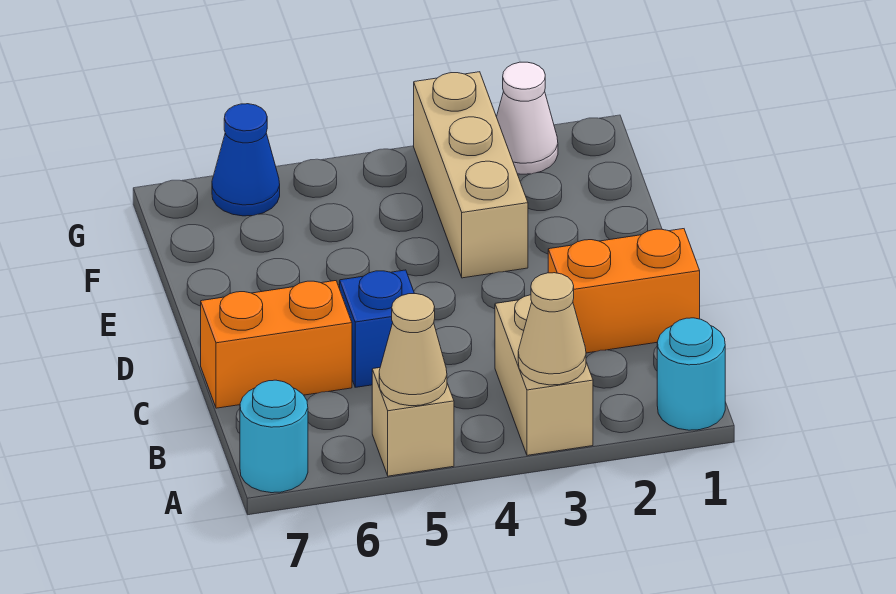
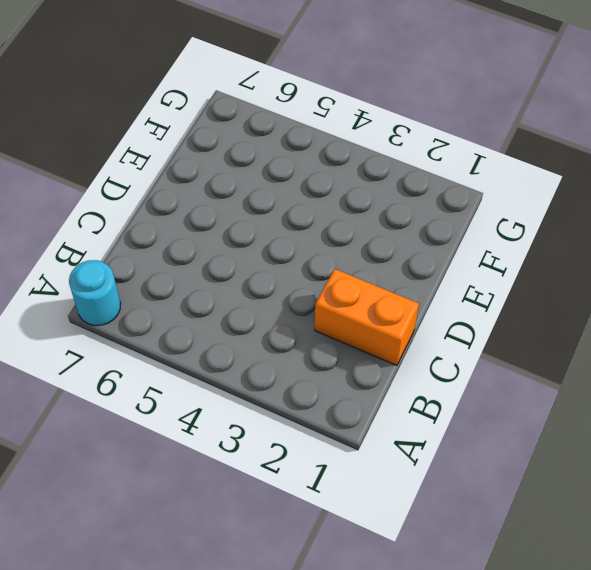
none -> cyan round brick A1 level 1
none -> tan brick A3:B3 level 1
none -> tan brick A5 level 1

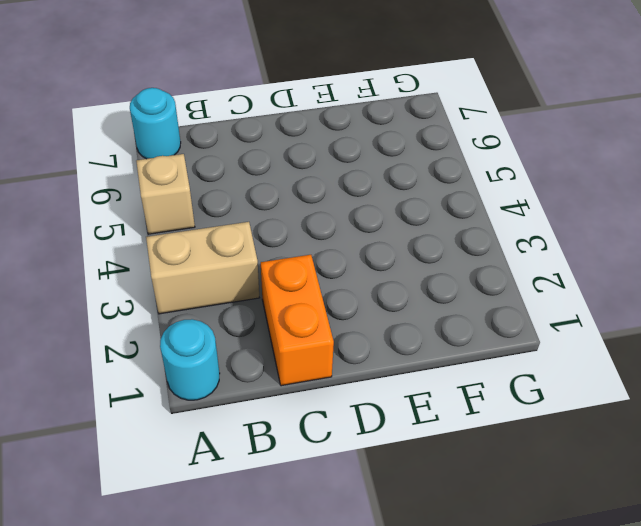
none -> blue brick C5 level 1
none -> orange brick C6:C7 level 1
none -> tan brick E3:G3 level 1

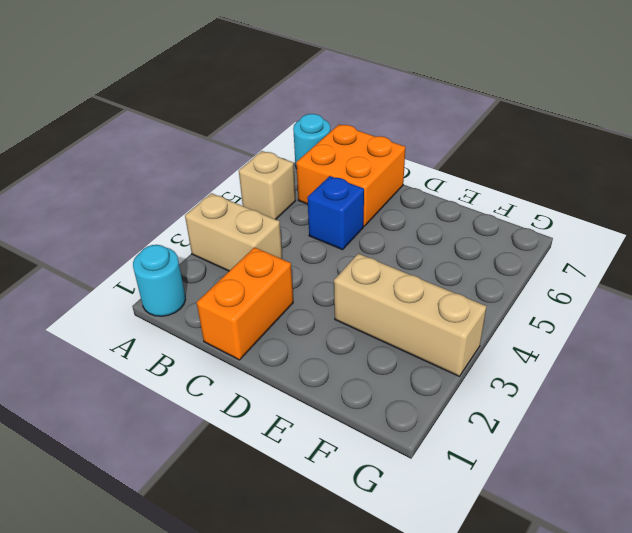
orange brick B6:C7 level 1 -> orange brick C6:C7 level 1
none -> white cone G2 level 1
none -> blue cone G6 level 1
none -> tan cone A3 level 2

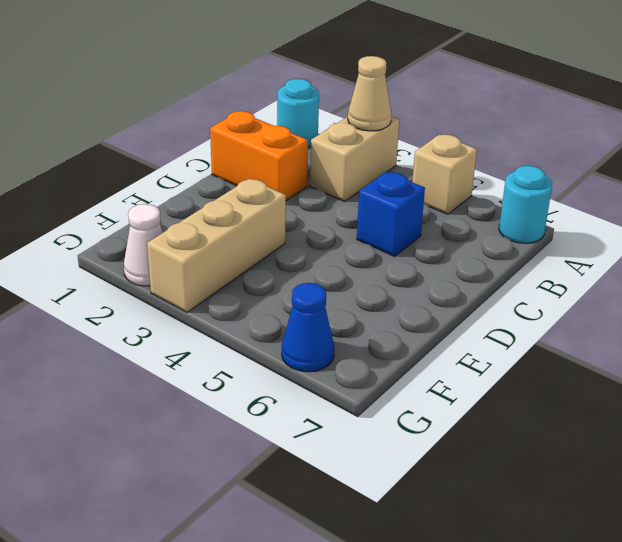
none -> orange brick C6:C7 level 1
none -> tan cone A5 level 2

